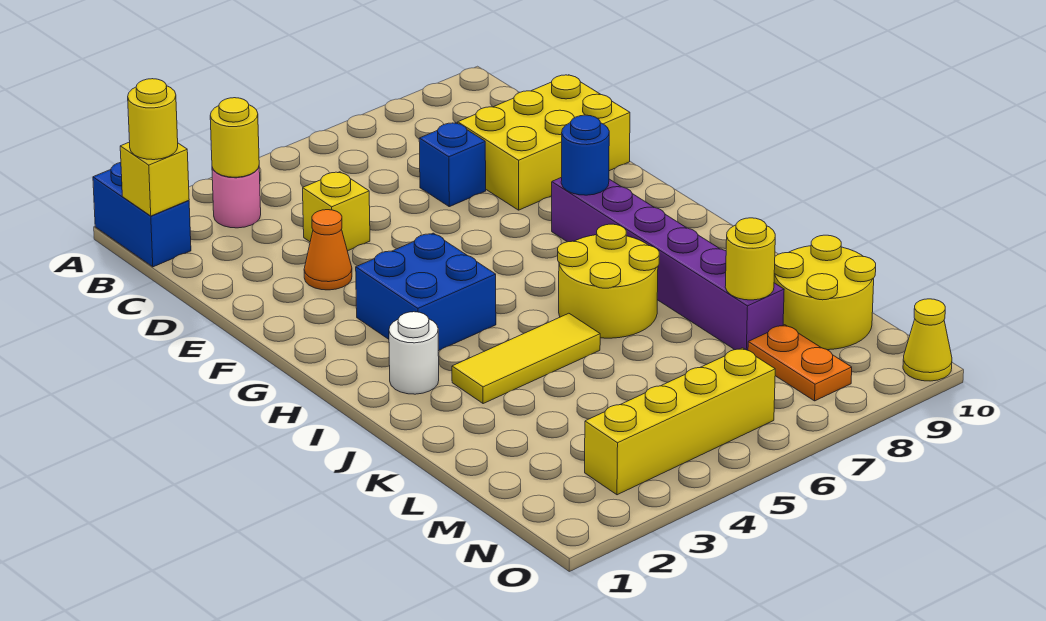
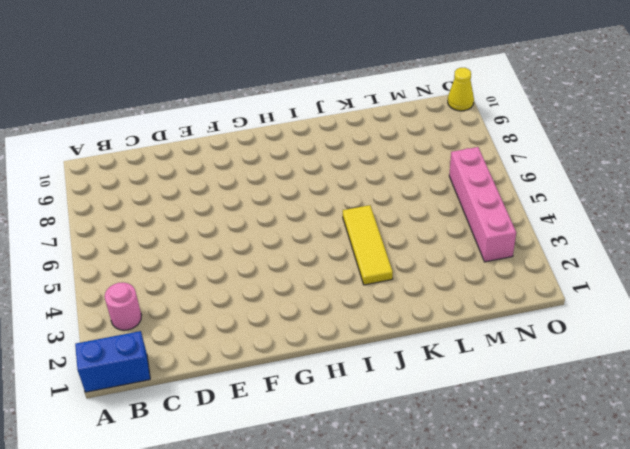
pink brick N3:N6 level 1 -> yellow brick N3:N6 level 1
none -> yellow brick D4 level 1
none -> blue brick D7 level 1
none -> yellow brick D8:E10 level 1

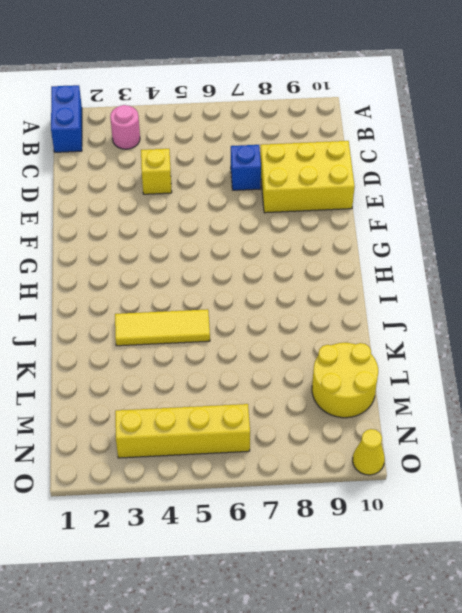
none -> orange cone E3 level 1
none -> blue brick G3:H4 level 1
none -> purple brick G8:L8 level 1

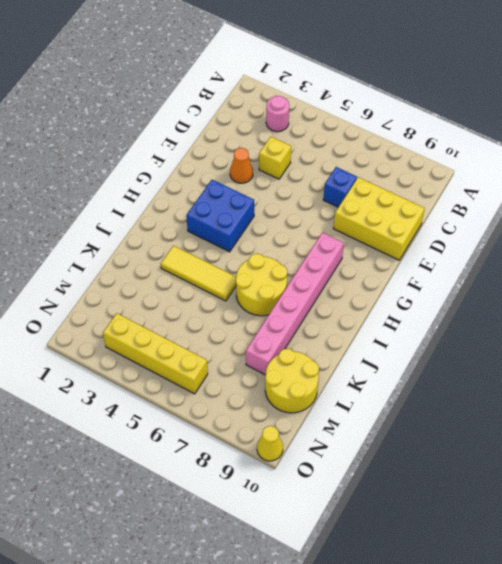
pink brick G8:L8 level 1 -> purple brick G8:L8 level 1
none -> blue brick A1:B1 level 1
none -> white round brick I2 level 1
none -> orange plate M8:N8 level 1

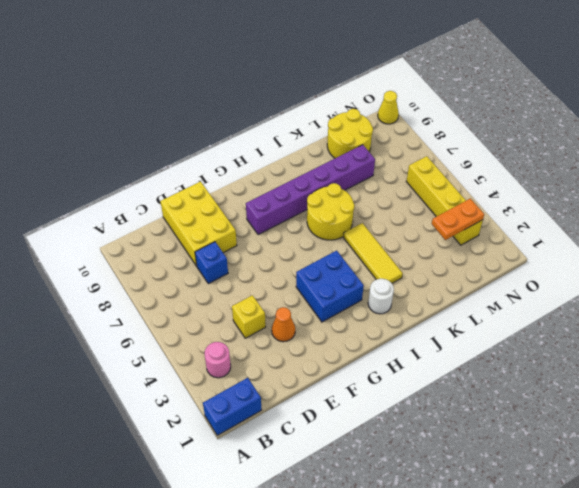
orange plate M3:N3 level 2 -> orange plate M8:N8 level 1
none -> yellow brick B1 level 2
none -> yellow round brick B3 level 2
none -> blue round brick G8 level 2

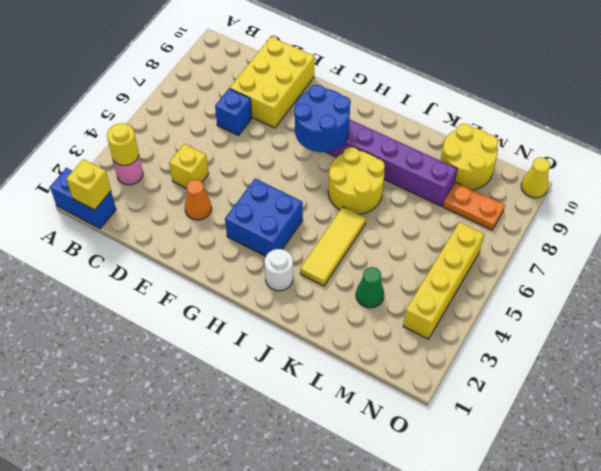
blue round brick G7:H8 level 2 -> blue round brick G8 level 2
green cone L3 level 1 -> none
none -> yellow round brick L8 level 2
none -> yellow round brick B1 level 3

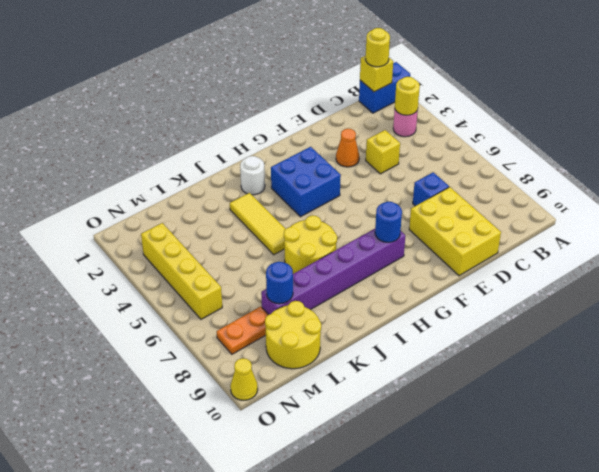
blue round brick L8 level 2 -> yellow round brick L8 level 2

